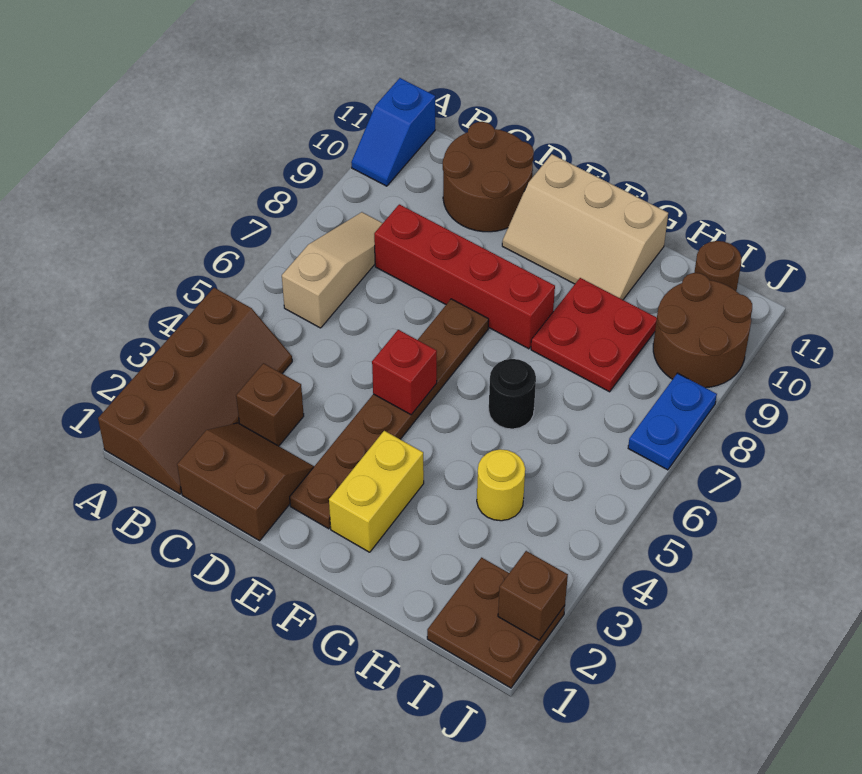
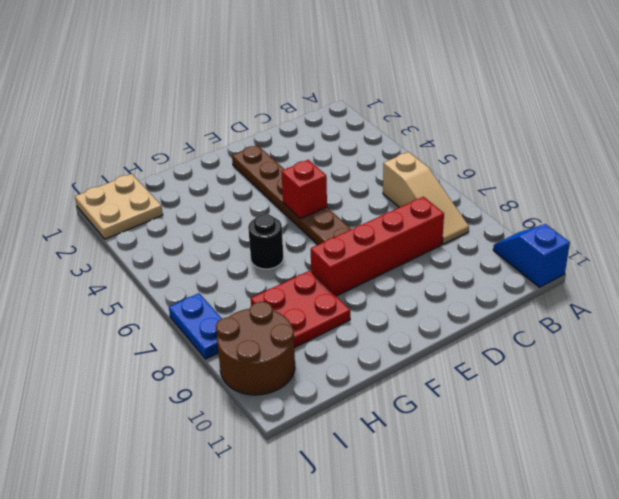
tan plate I1:J2 level 1 -> brown plate I1:J2 level 1
none -> brown slope A1:B4 level 1 top A
none -> brown slope C1:D2 level 1 top 1
none -> brown brick C3 level 1

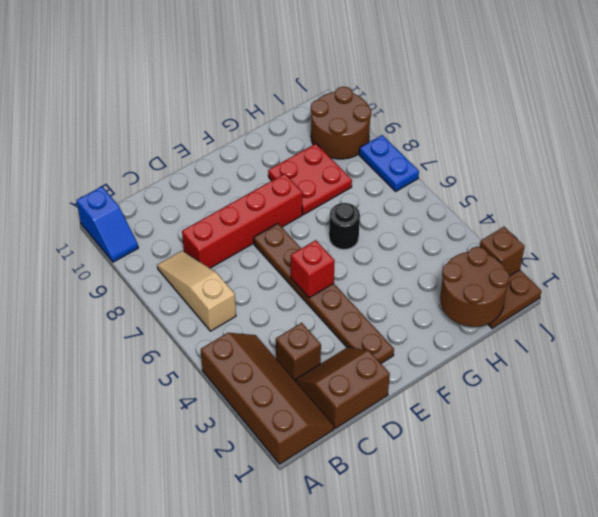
brown round brick H1:I2 level 2 -> brown round brick C10:D11 level 1
none -> tan slope E10:G11 level 1 top 11
none -> yellow brick F2:F3 level 1
none -> yellow round brick H4 level 1

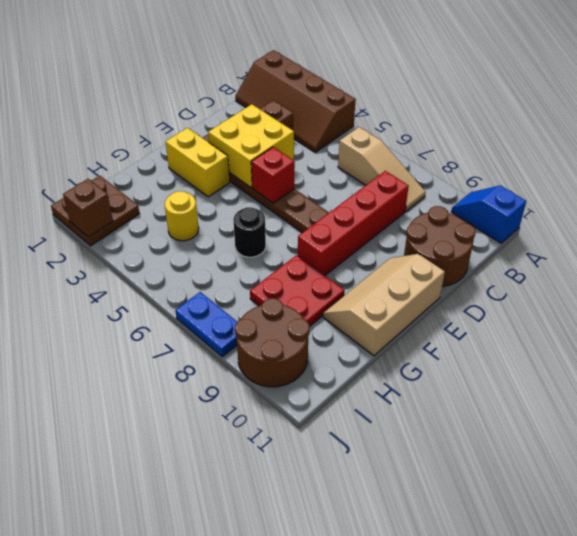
yellow brick D3:E4 level 2 -> none
none -> brown slope C1:D2 level 1 top 1
none -> brown round brick I11 level 1

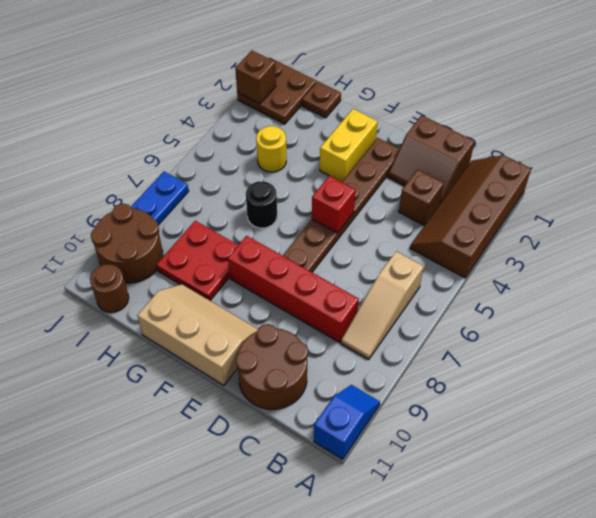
brown plate H1 level 1 -> none

